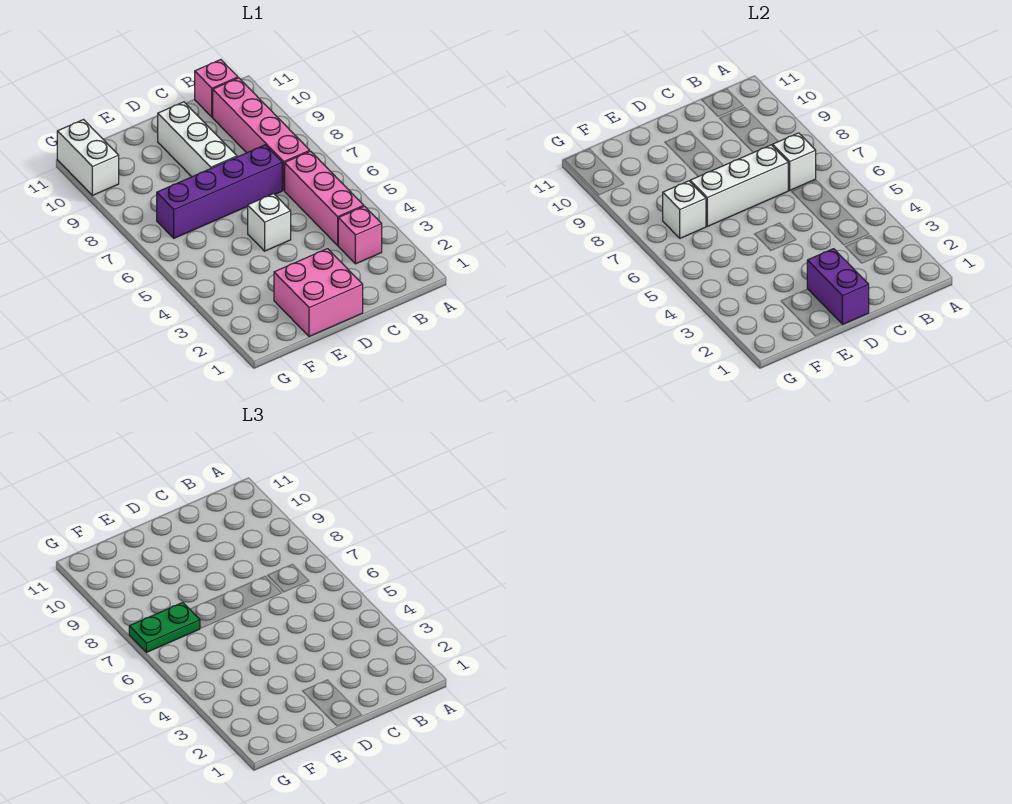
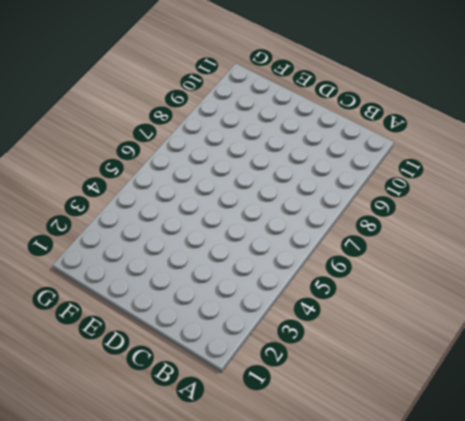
none -> pink brick B3 level 1
none -> pink brick B4:B6 level 1
none -> pink brick B7:B10 level 1

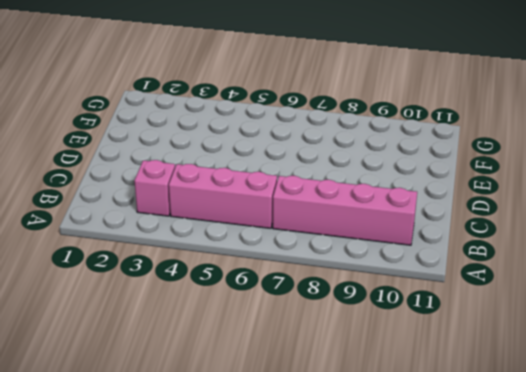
none -> pink brick B11 level 1
none -> purple brick C7:F7 level 1
none -> pink brick D1:E2 level 1

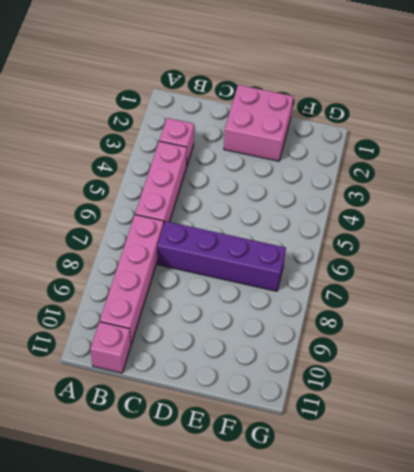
none -> white brick D5 level 1
none -> white brick D8:D10 level 1
none -> white brick G10:G11 level 1

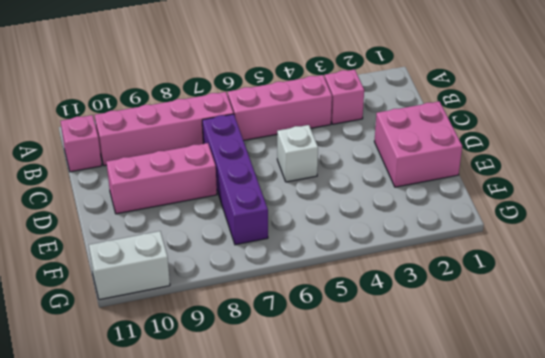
pink brick D8:D10 level 1 -> white brick D8:D10 level 1
none -> white brick B7 level 2
none -> white brick C7:E7 level 2
none -> purple brick D1:D2 level 2

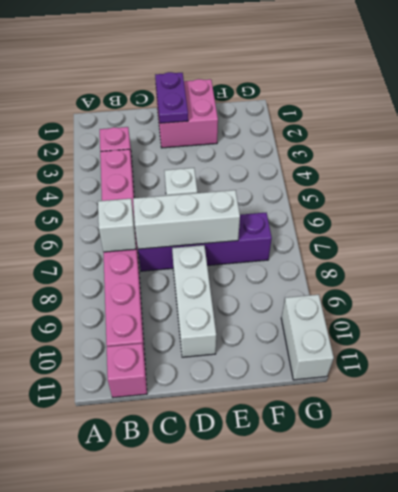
purple plate D1:D2 level 2 -> purple brick D1:D2 level 2
none -> white brick F7 level 2
none -> green plate F7:G7 level 3

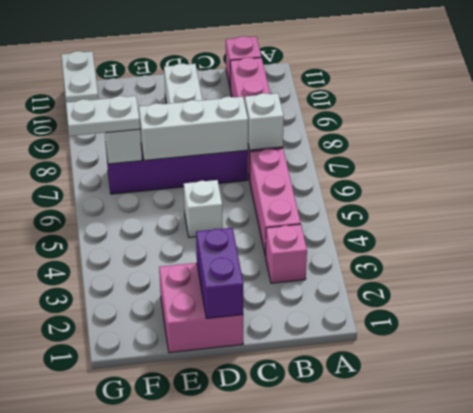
white plate F7:G7 level 3 -> green plate F7:G7 level 3

